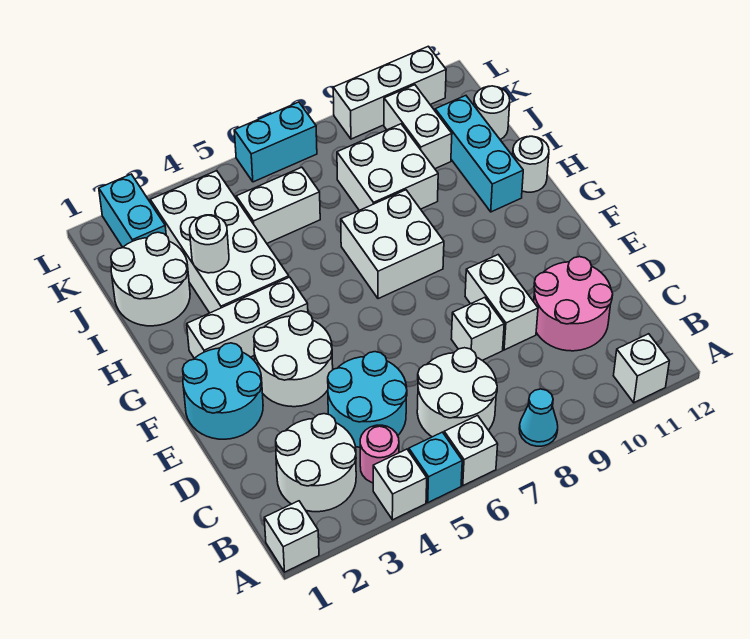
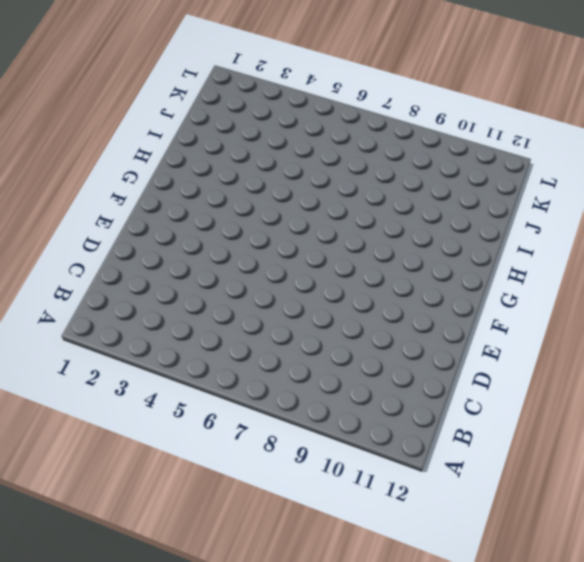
none -> white brick A1 level 1
none -> white brick A4 level 1
none -> cyan brick A5 level 1

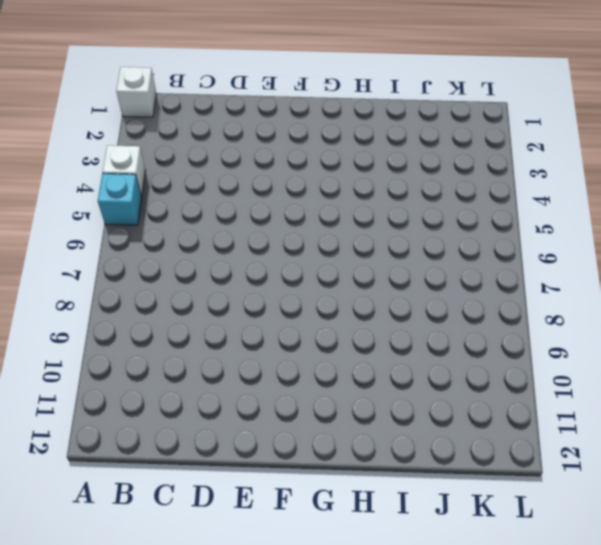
none -> white brick A6 level 1
none -> cyan cone A8 level 1
none -> white brick A11 level 1

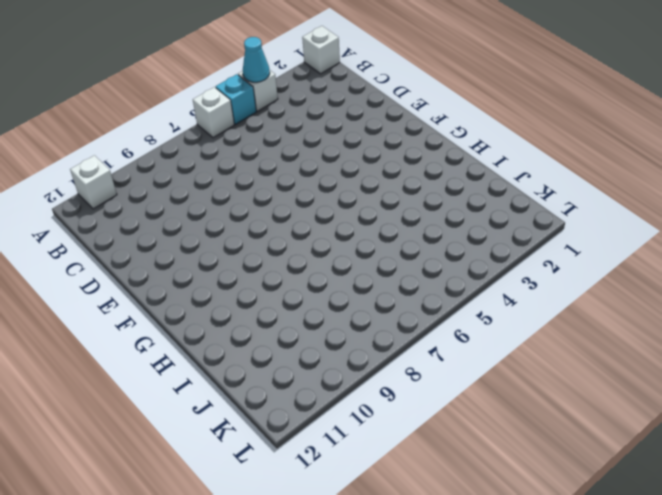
cyan cone A4 level 2 -> cyan cone A8 level 1
none -> white round brick B2:C3 level 1
none -> pink round brick B4 level 1
none -> white round brick B6:C7 level 1

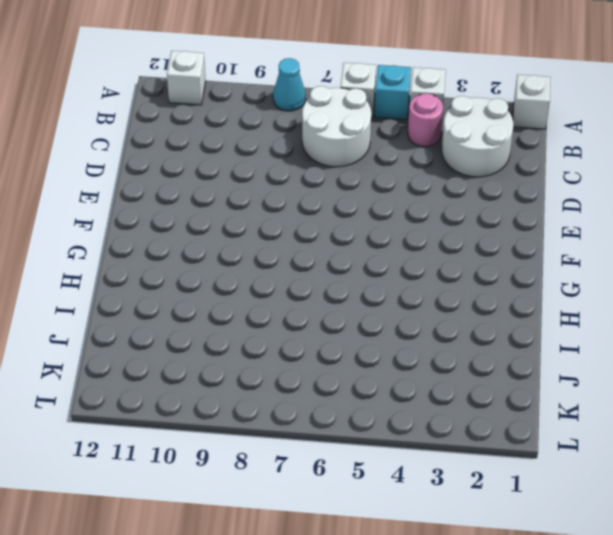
none -> cyan round brick C4:D5 level 1
none -> pink round brick C10:D11 level 1
none -> white brick D8 level 1

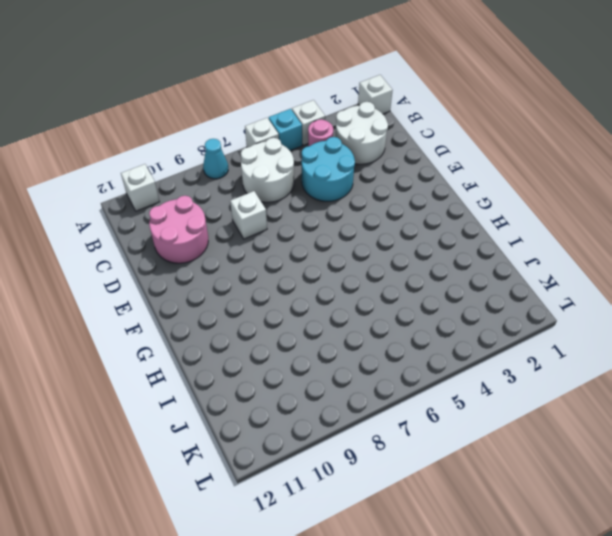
none -> white brick D9:E9 level 1
none -> cyan round brick E1:F2 level 1
none -> white round brick E3:F4 level 1

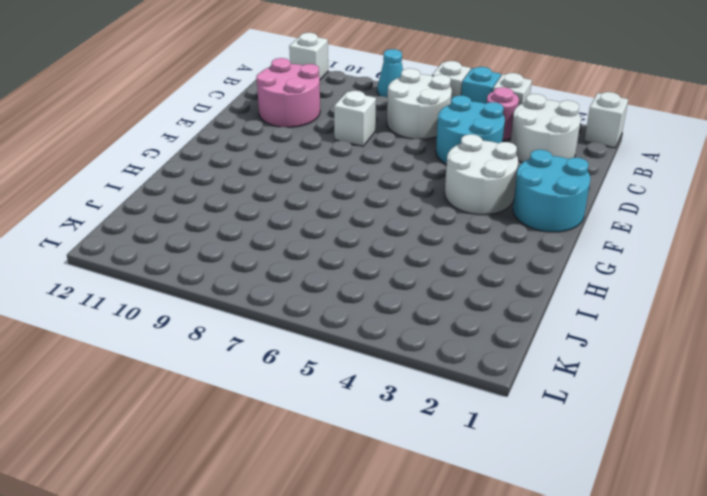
none -> white brick D9:E9 level 1
none -> white brick G2:G4 level 1
none -> white brick G7:H8 level 1

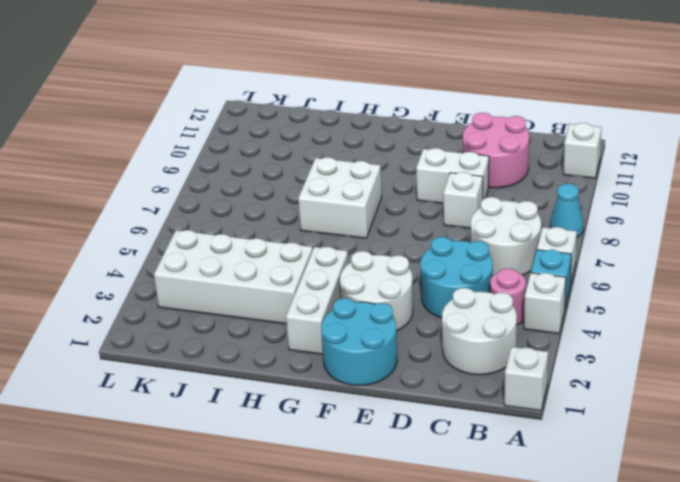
none -> cyan brick H11:J11 level 1
none -> white round brick H12 level 1
none -> white round brick I1:J2 level 1

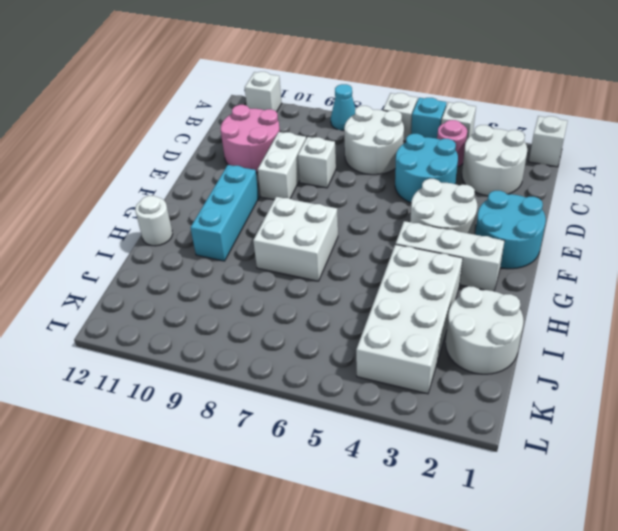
cyan brick F10:H10 level 1 -> cyan brick H11:J11 level 1
none -> white brick I8:J9 level 1
none -> white brick J5:J6 level 1
none -> white brick J10:K10 level 1

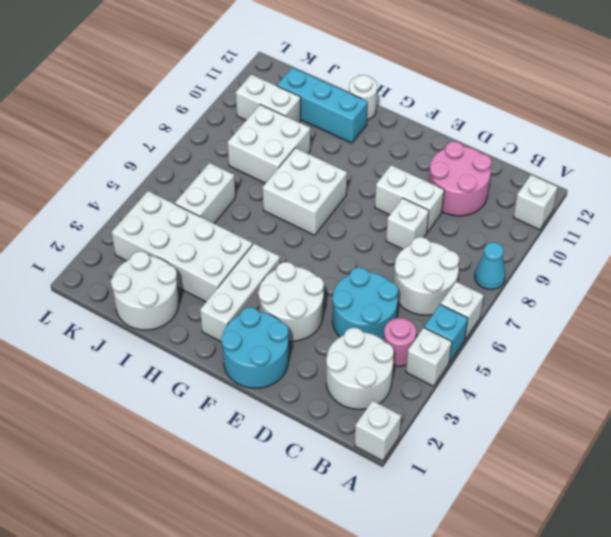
none -> white round brick J12 level 1
none -> cyan brick K2:L2 level 1
none -> cyan brick L6:L7 level 1

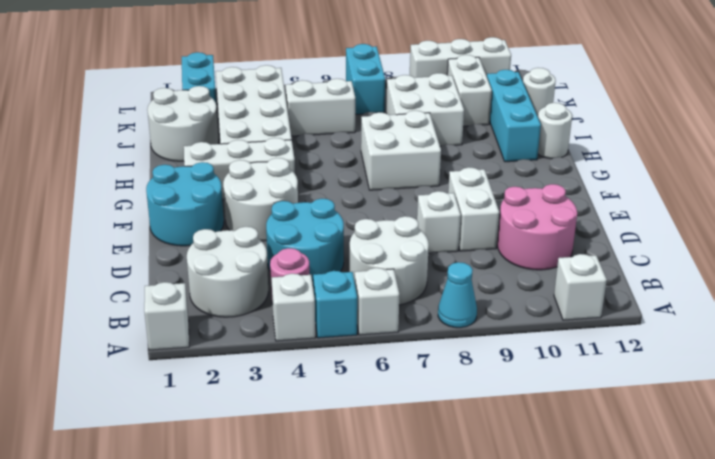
cyan brick K7:L7 level 1 -> cyan brick L6:L7 level 1
none -> white round brick I3 level 2

